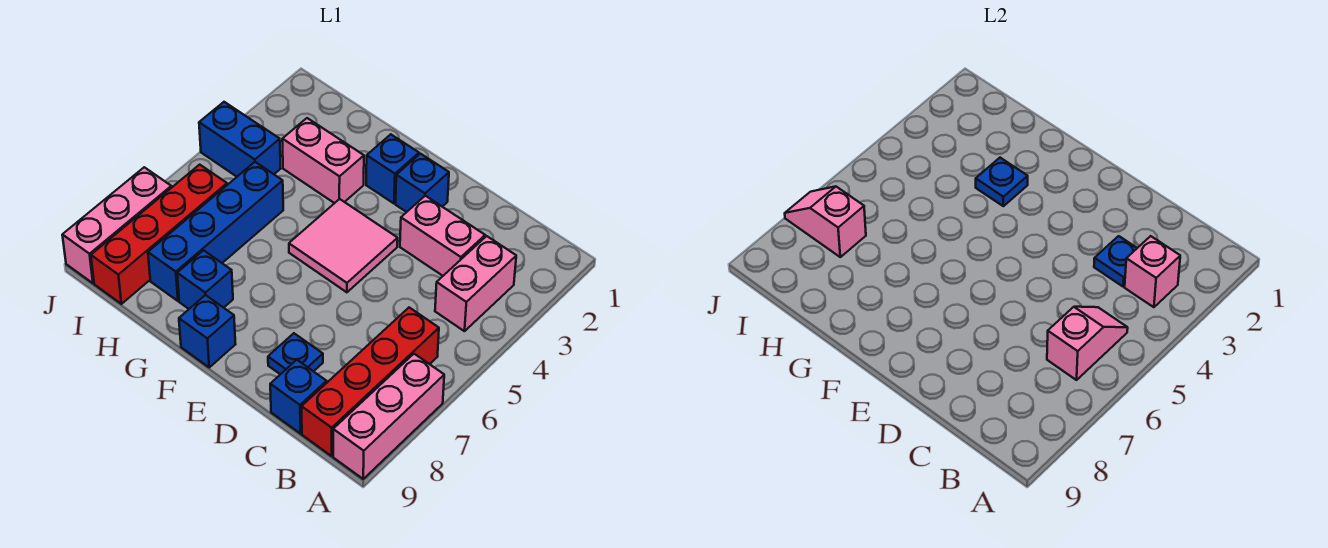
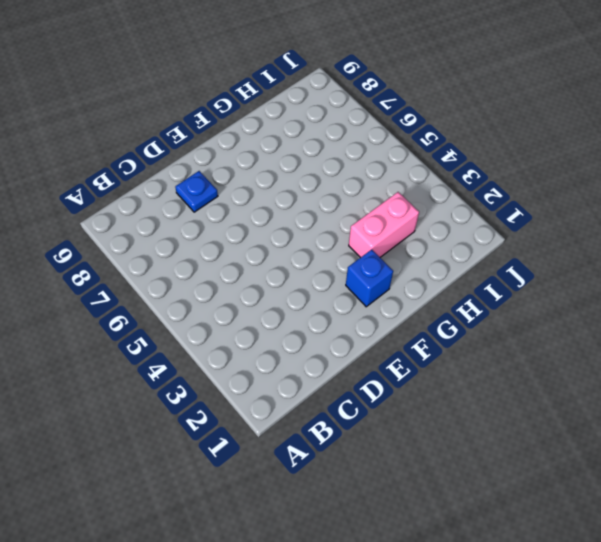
none -> pink brick A7:A9 level 1
none -> pink brick B3:B4 level 1
none -> red brick B6:B9 level 1

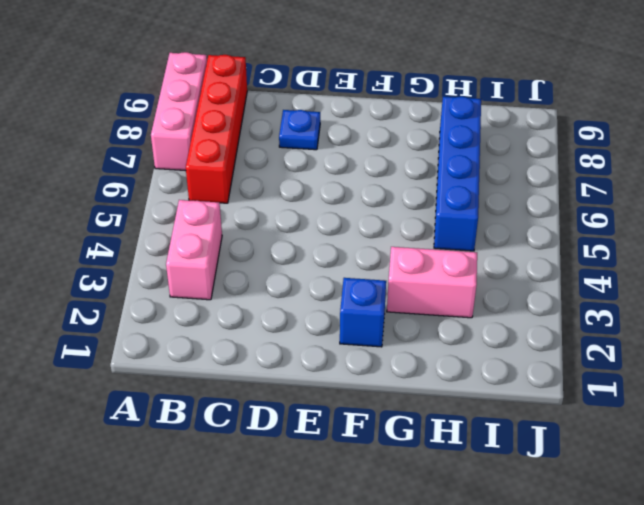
none -> pink brick C3:D3 level 1
none -> blue brick C9 level 1
none -> blue brick E2 level 1

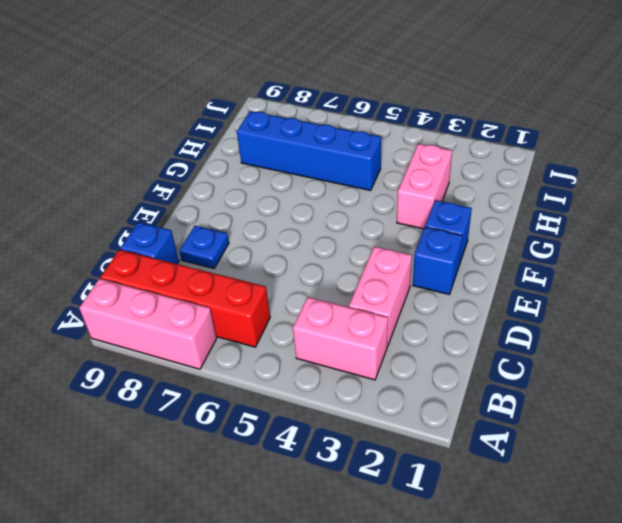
none -> pink tile E4:F5 level 1
none -> blue brick F9 level 1
none -> blue brick G8 level 1

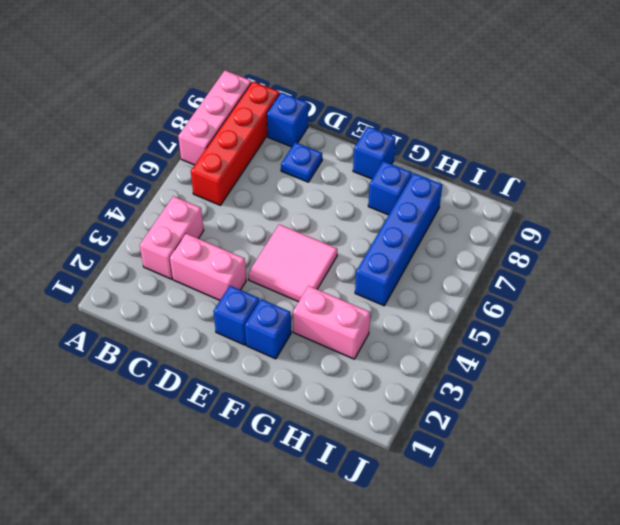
none -> blue brick I4:J4 level 1
none -> red brick I6:I9 level 1
none -> pink brick J7:J9 level 1

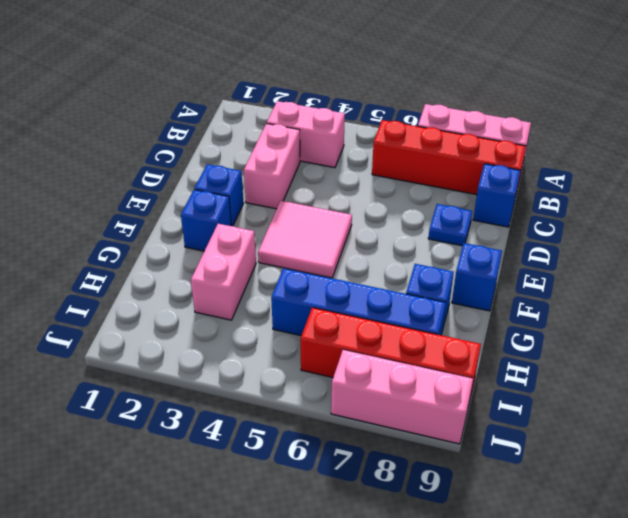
none -> blue brick I4:J4 level 1
none -> pink brick B3 level 2
none -> pink slope B5:B6 level 2 top 6

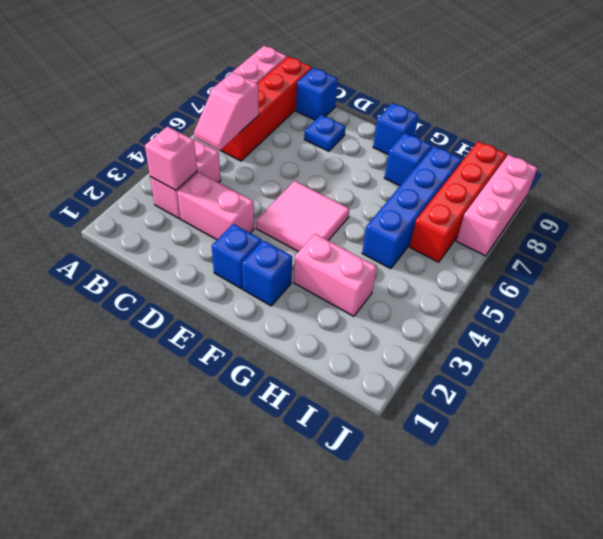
none -> blue brick I4:J4 level 1
none -> blue plate C3 level 2
none -> blue plate G3 level 2

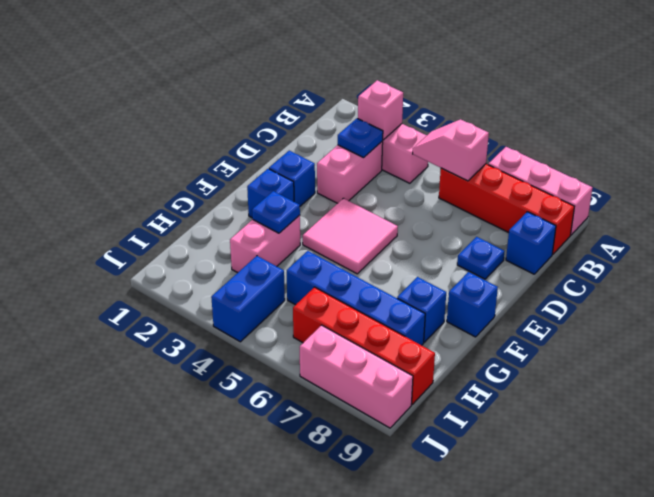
none -> pink slope I7:J7 level 2 top I

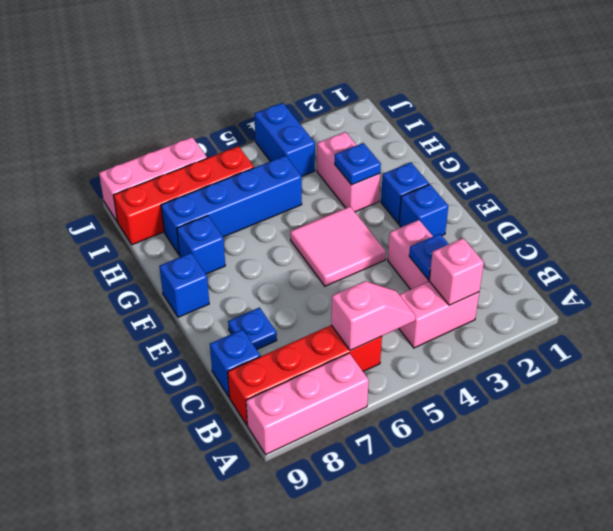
none -> pink slope I7:J7 level 2 top I

